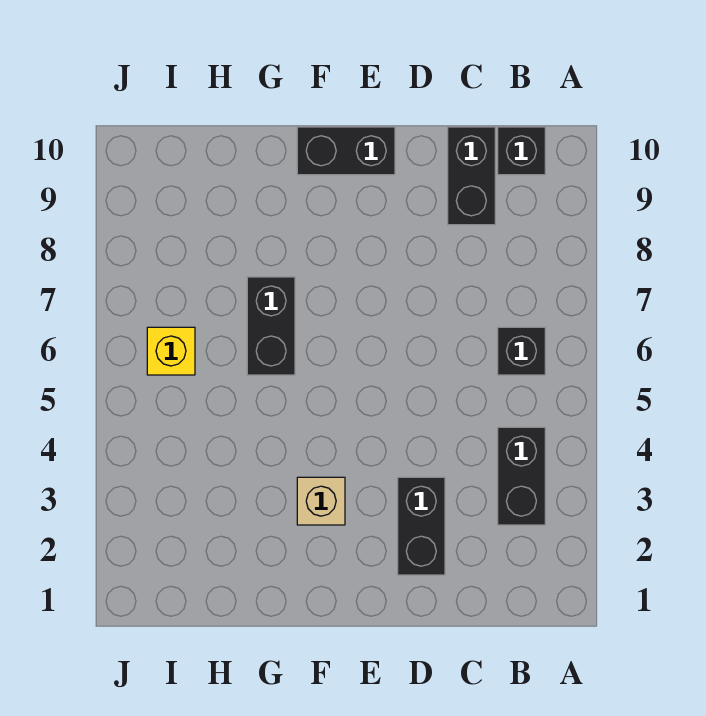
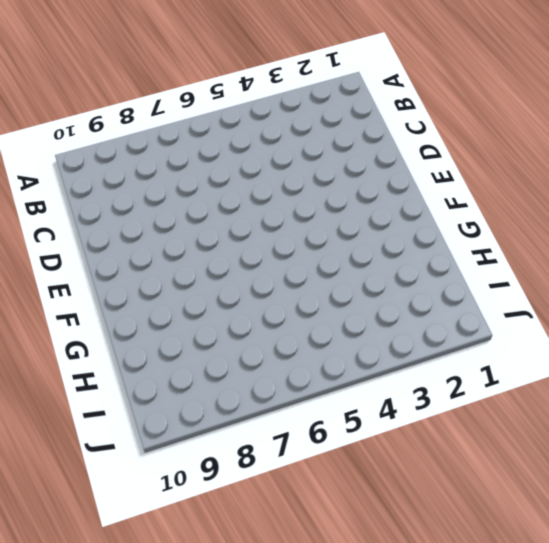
none -> black brick B3:B4 level 1
none -> black brick B6 level 1

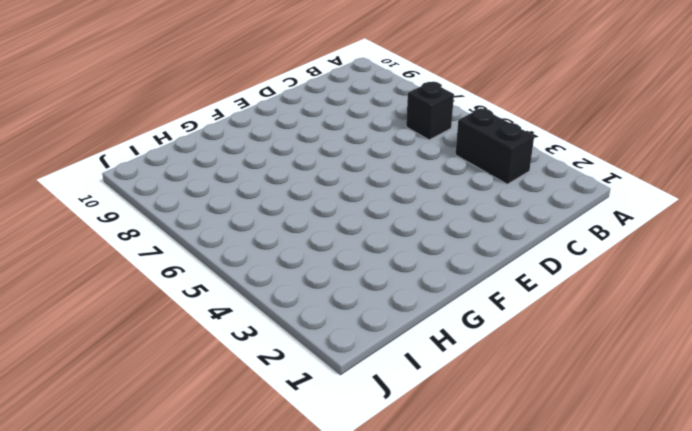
none -> black brick B10 level 1
none -> black brick C9:C10 level 1

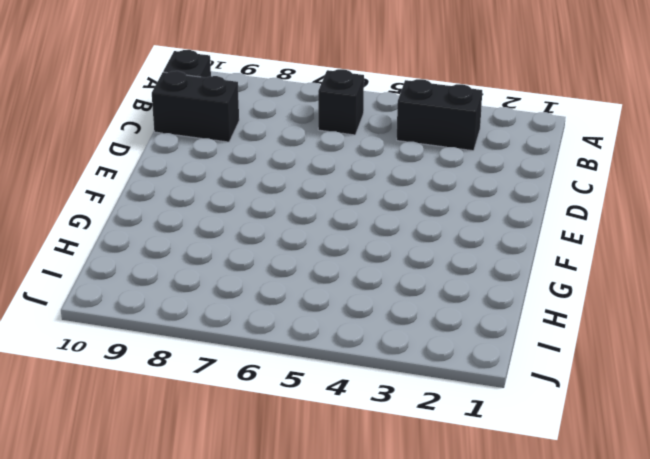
none -> black brick D2:D3 level 1
none -> black brick E10:F10 level 1

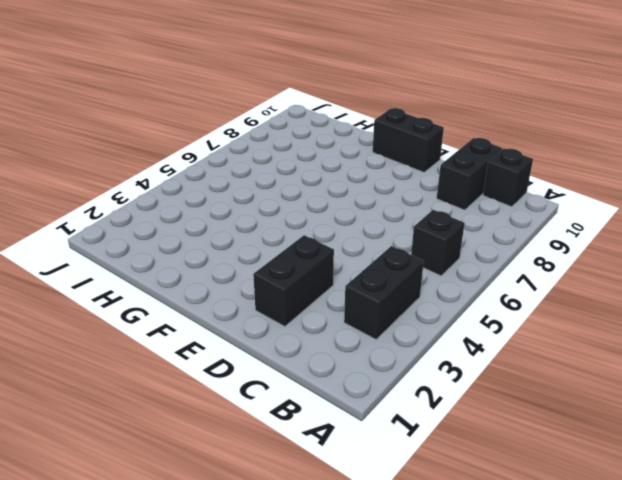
none -> tan brick F3 level 1
none -> black brick G6:G7 level 1

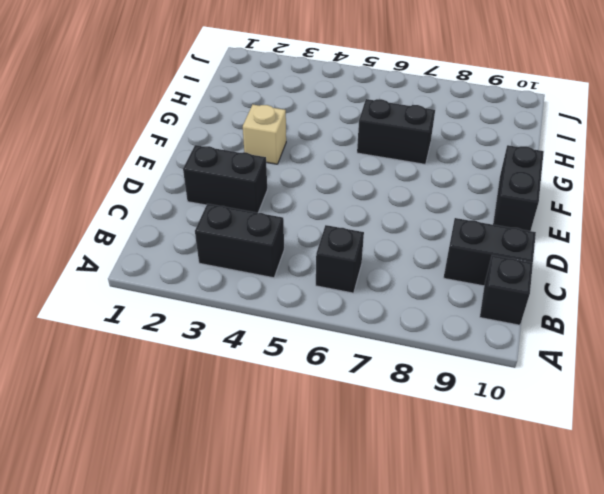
none -> yellow brick I6 level 1

